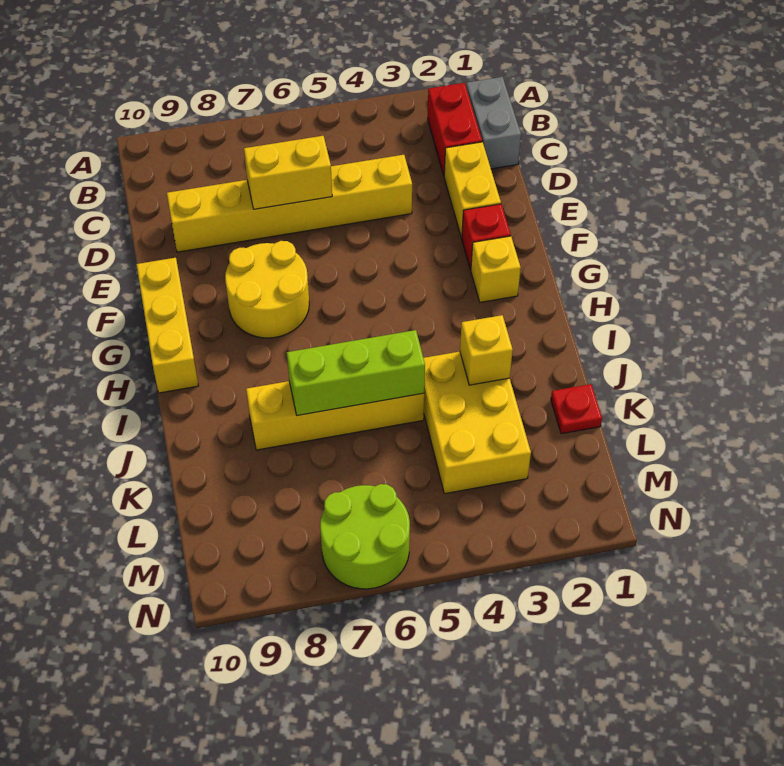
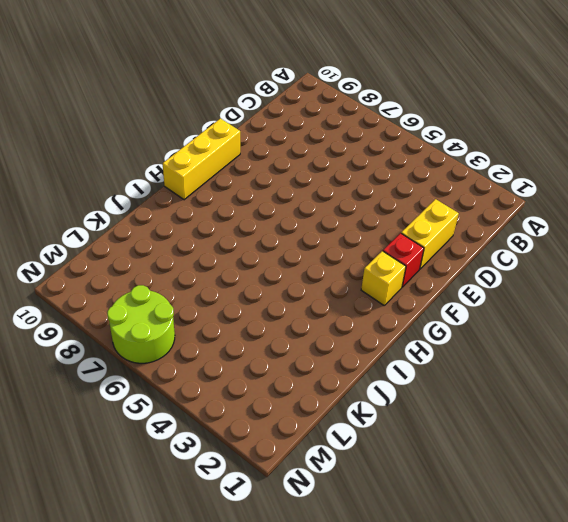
none -> grey brick B1:C1 level 1
none -> red brick B2:C2 level 1
none -> yellow brick D4:D9 level 1

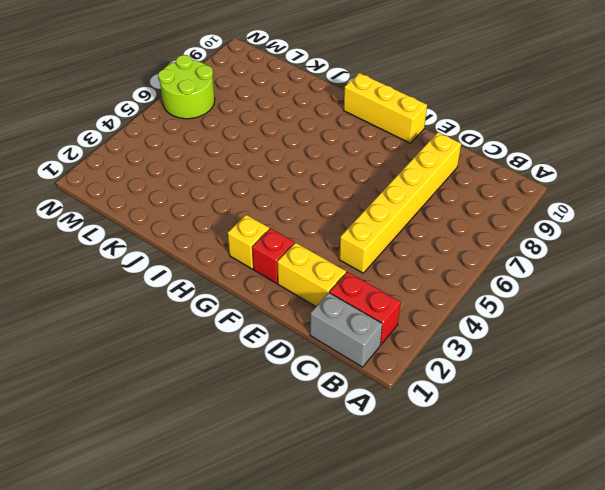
none -> yellow round brick F7:G8 level 1
none -> yellow brick J3:L4 level 1
none -> yellow brick J5:J8 level 1

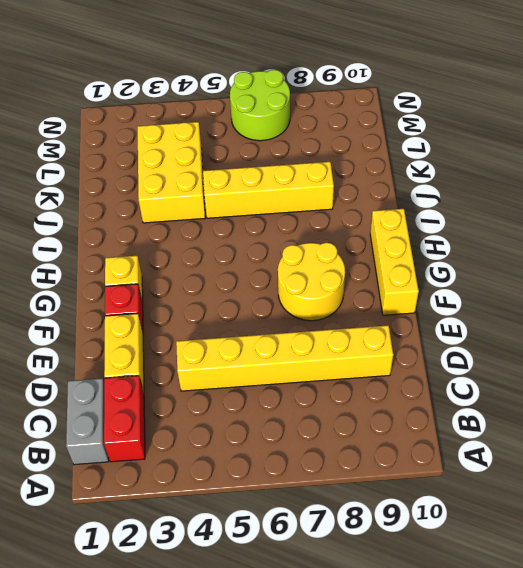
none -> red plate K1 level 1
none -> yellow brick D6:D7 level 2
none -> yellow brick J3 level 2

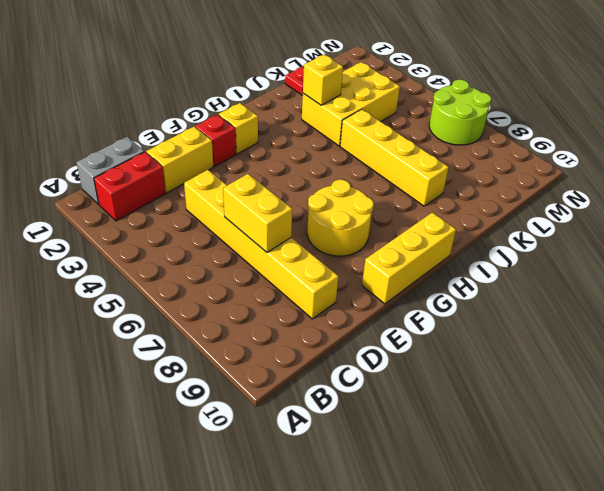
none -> lime brick J5:J7 level 2

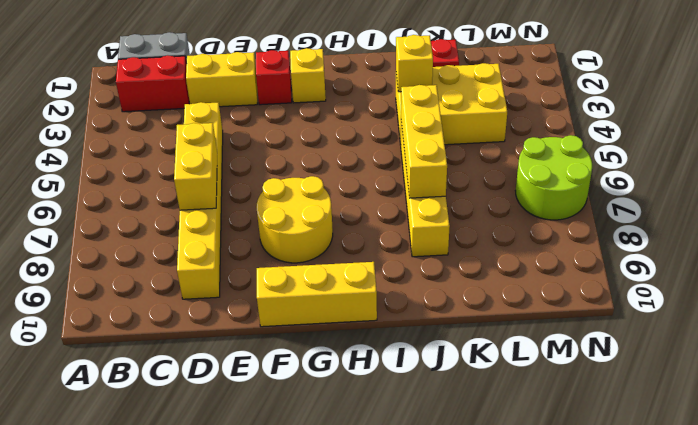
yellow brick J5:J7 level 2 -> lime brick J5:J7 level 2

